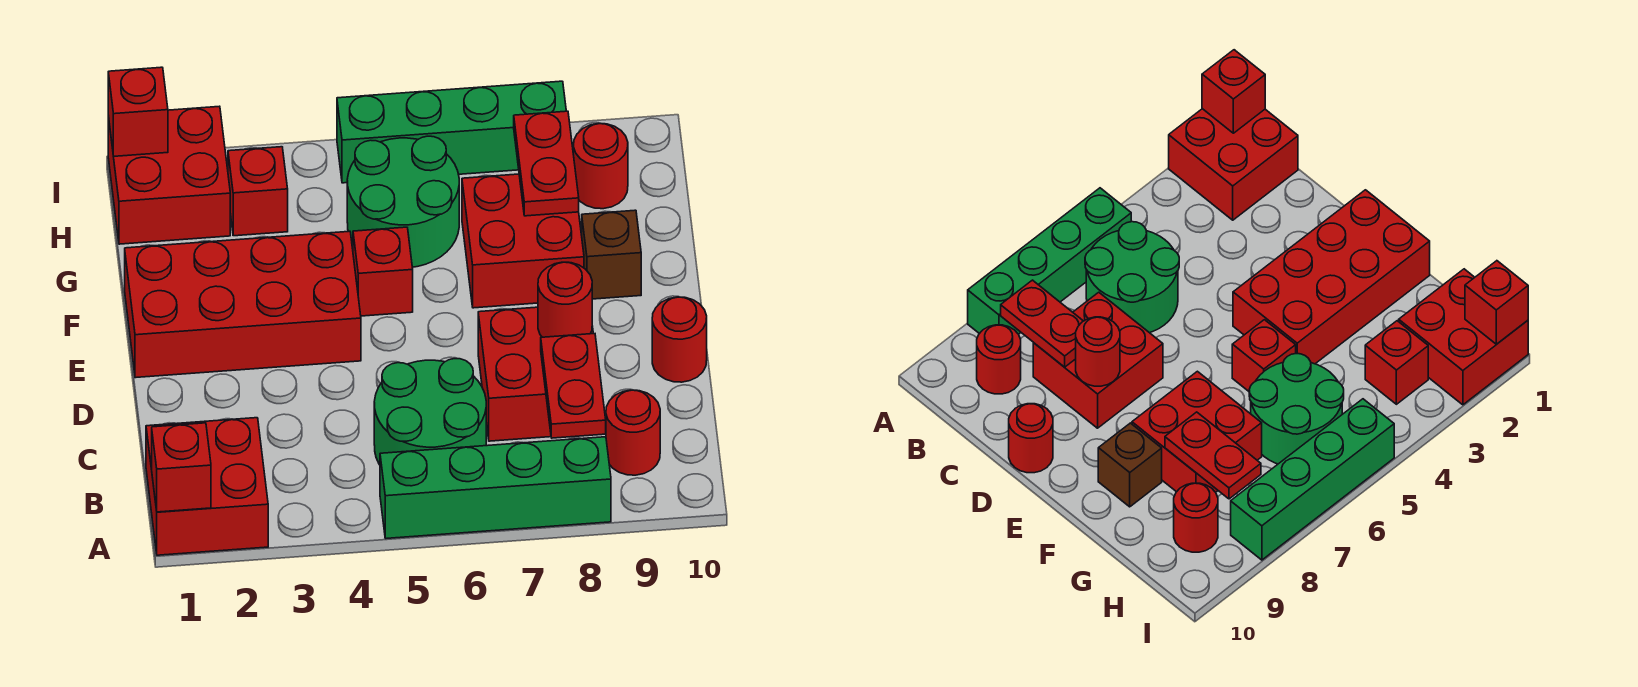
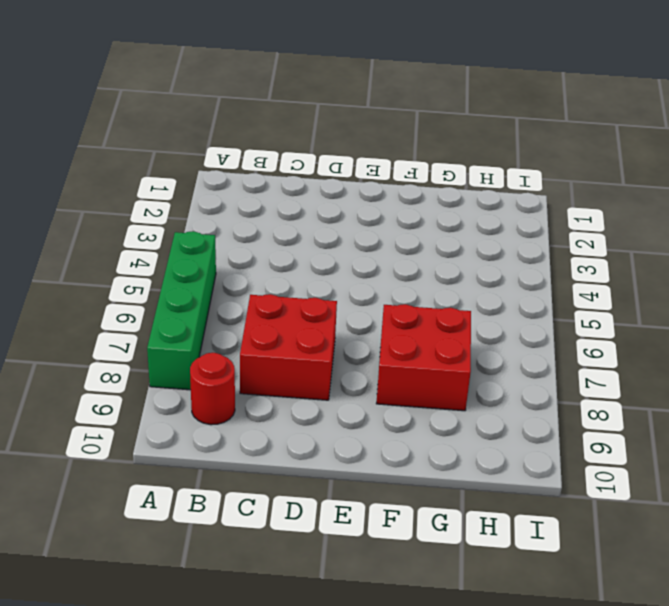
none -> red brick A1:B2 level 1
none -> green round brick B5:C6 level 1
none -> red round brick D10 level 1

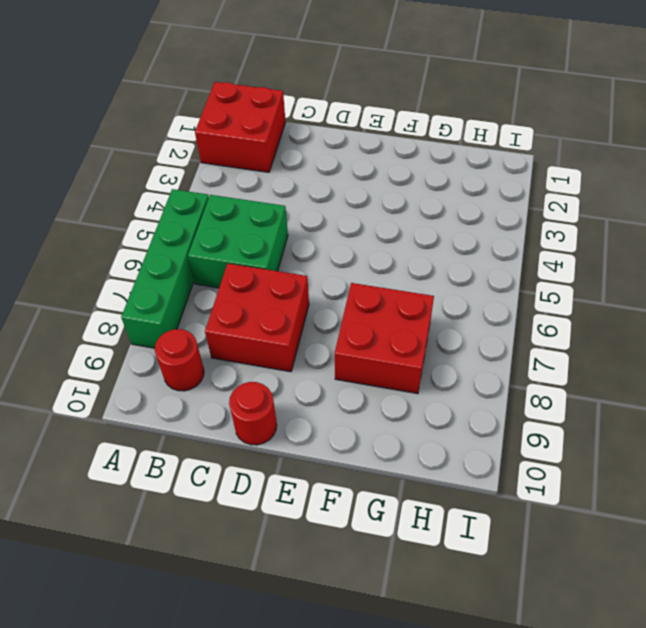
green brick B5:C6 level 1 -> green round brick B5:C6 level 1
none -> red brick E1:F4 level 1
none -> red brick F5 level 1
none -> brown brick F9 level 1

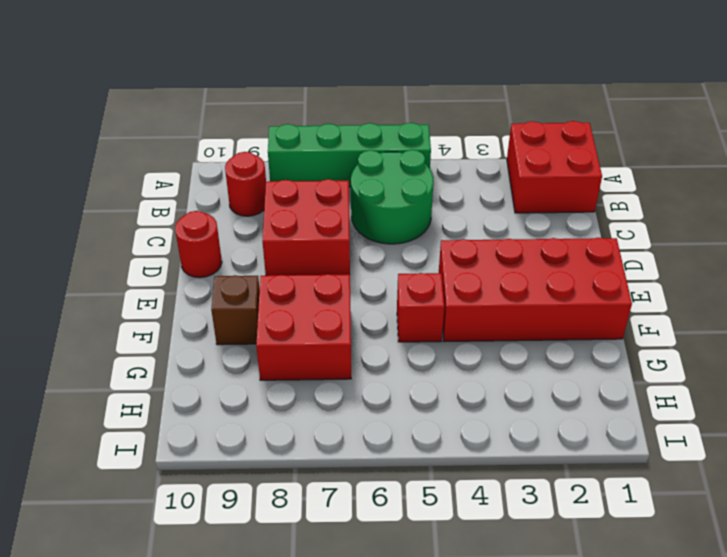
none -> green round brick G5:H6 level 1
none -> red brick H1:I2 level 1
none -> red brick H3 level 1

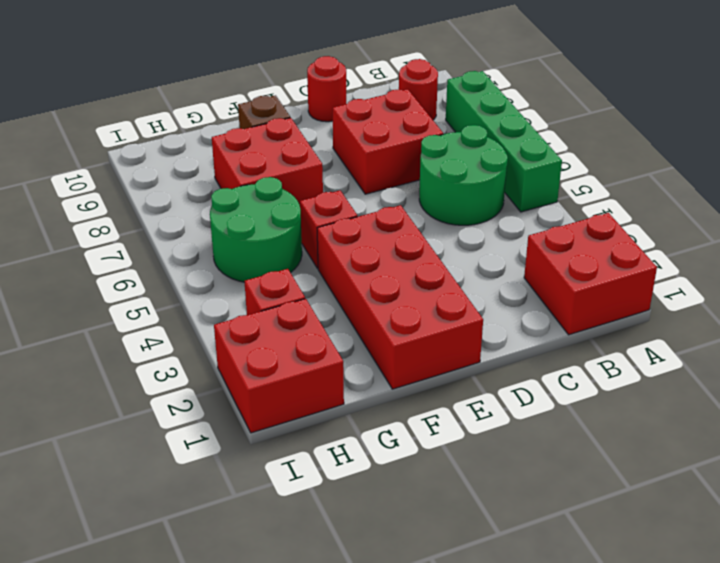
none -> red round brick H9 level 1
none -> green brick I5:I8 level 1
none -> red brick A1 level 2

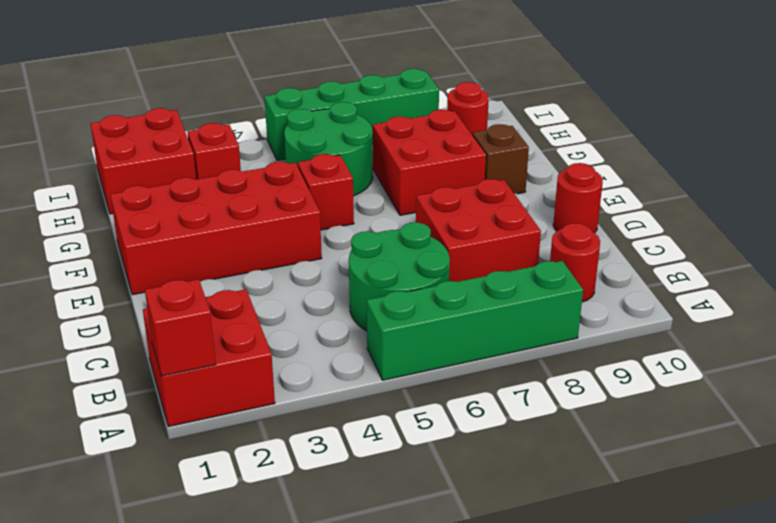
none -> red plate B8:C8 level 2
none -> red round brick D8 level 2
none -> red plate G8:H8 level 2

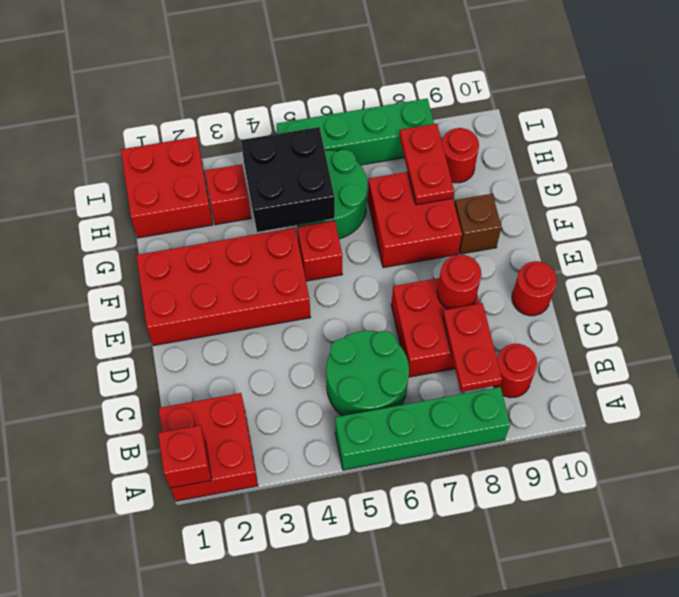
black brick G4:H5 level 2 -> none
none -> red brick I1 level 2

